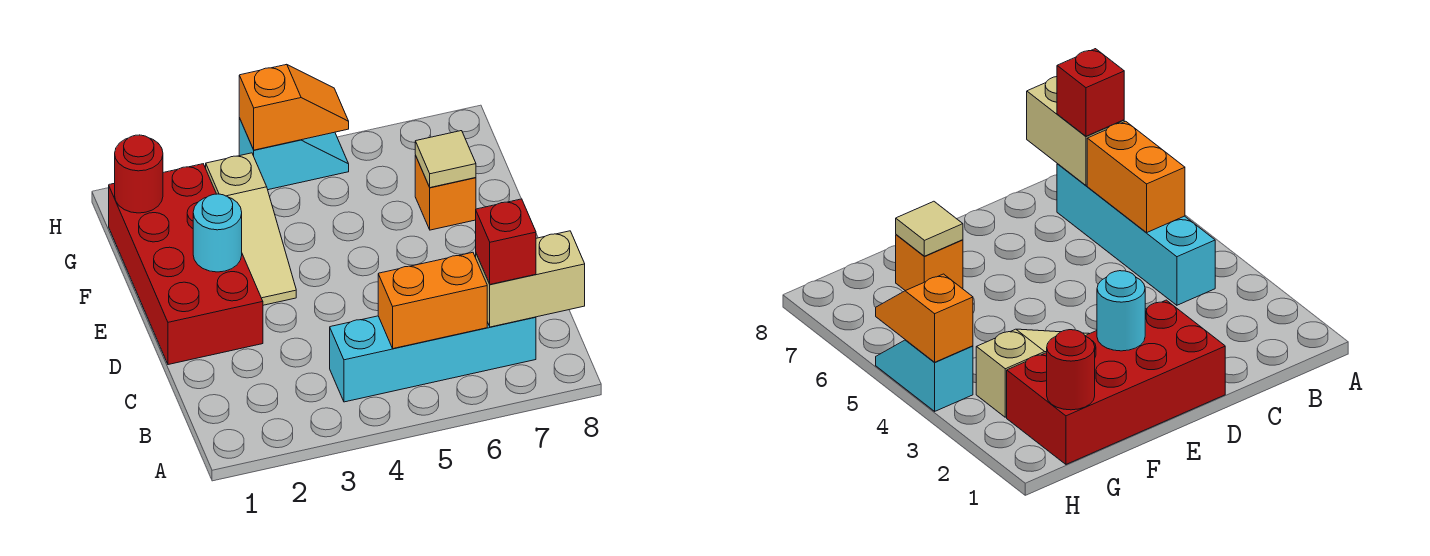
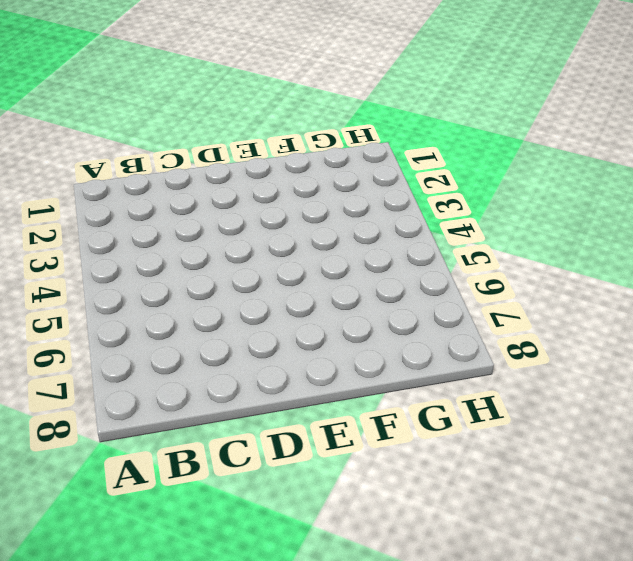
none -> cyan brick B4:B7 level 1
none -> red brick D1:G2 level 1
none -> tan slope E3:G3 level 1 top G

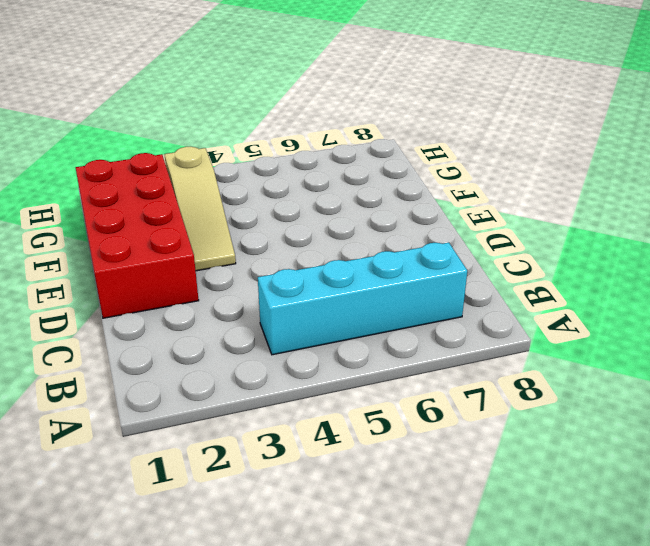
none -> orange brick F7 level 1
none -> cyan slope H4:H5 level 1 top 4
none -> orange brick B5:B6 level 2

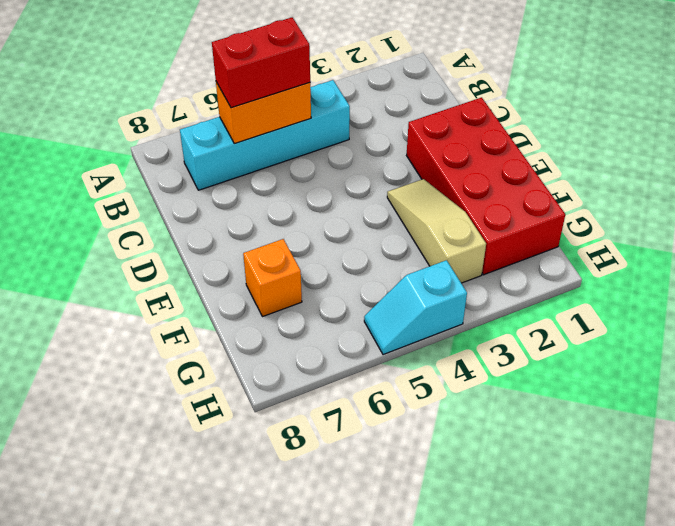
red brick B5:B6 level 3 -> none
none -> tan brick B7:B8 level 2
none -> cyan round brick E2 level 2
none -> tan tile F7 level 2

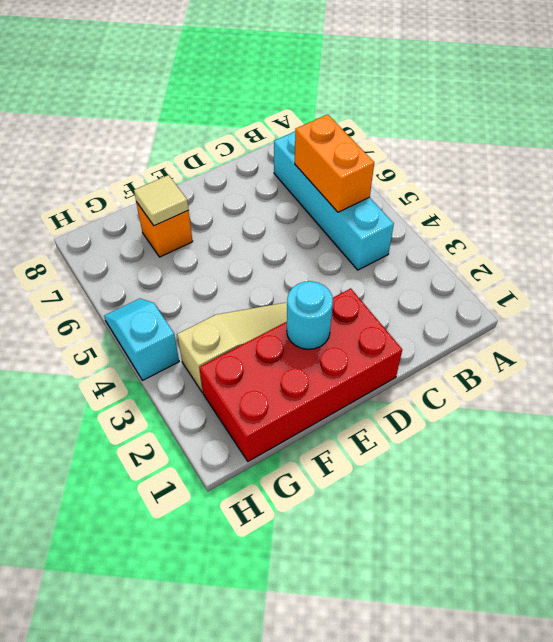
none -> tan brick B7:B8 level 2
none -> red round brick G1 level 2
none -> orange slope H4:H5 level 2 top 4

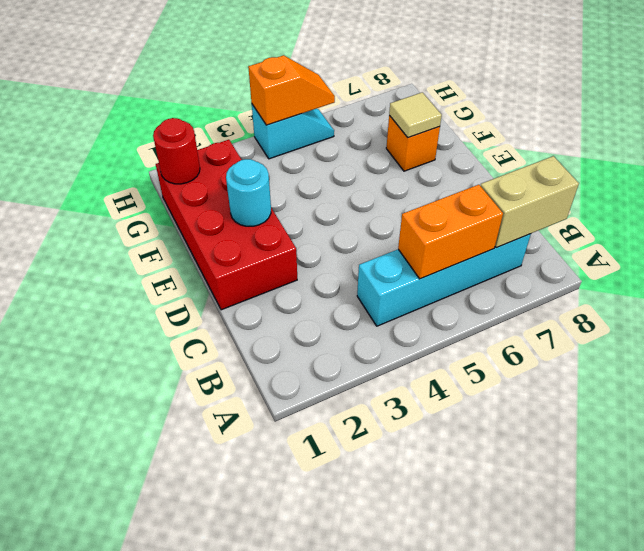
none -> tan slope E3:G3 level 1 top G
none -> red brick B7 level 3

